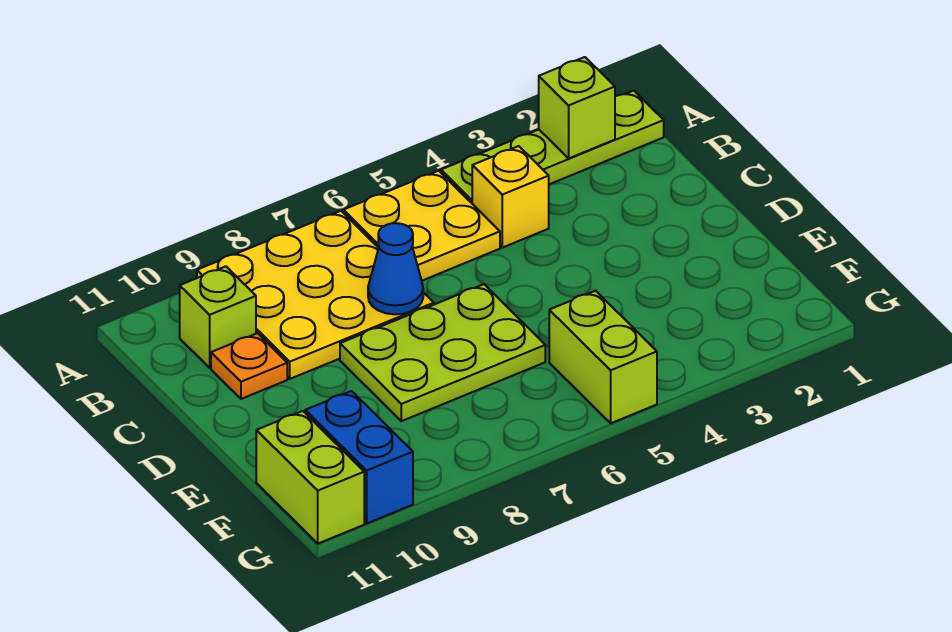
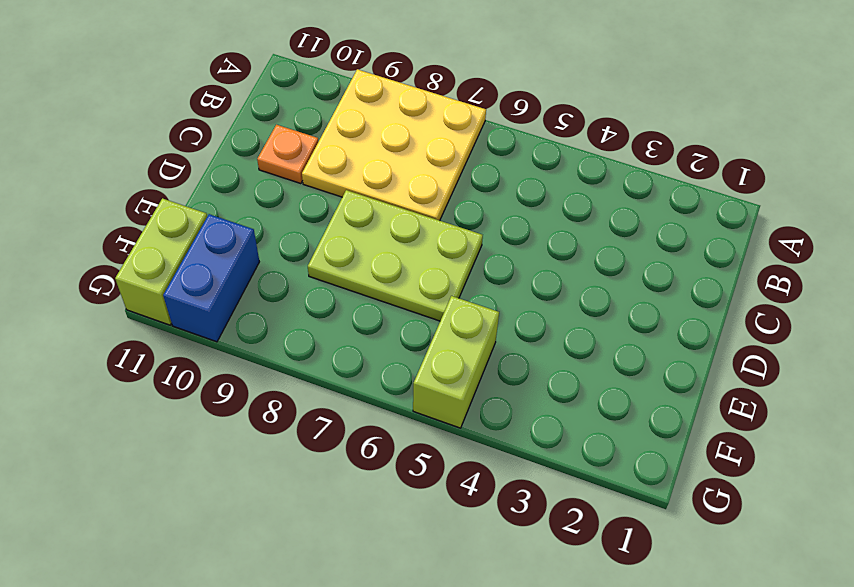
none -> lime plate A1:A4 level 1
none -> yellow plate A5:B6 level 1
none -> yellow brick B4 level 1

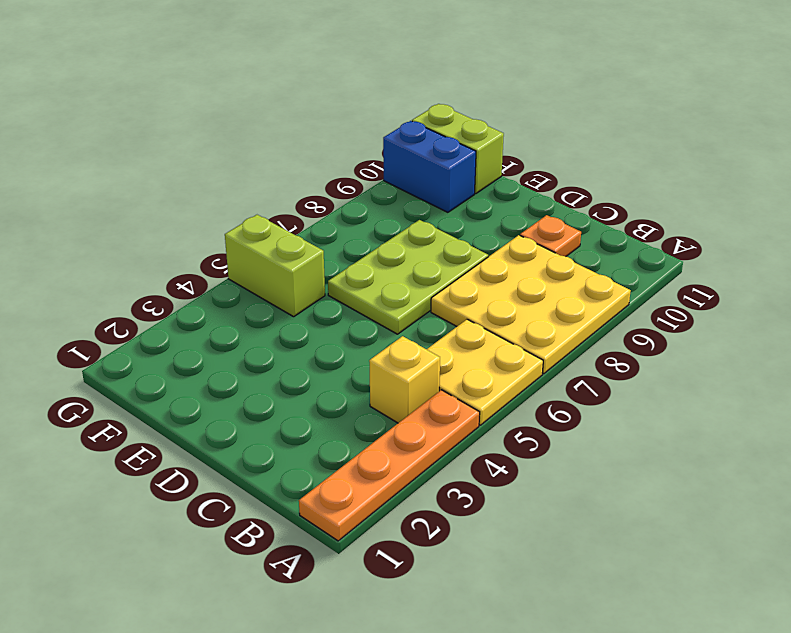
orange plate A1:A4 level 1 -> lime plate A1:A4 level 1
none -> lime brick B10 level 1
none -> lime brick A2 level 2
none -> blue cone C7 level 2

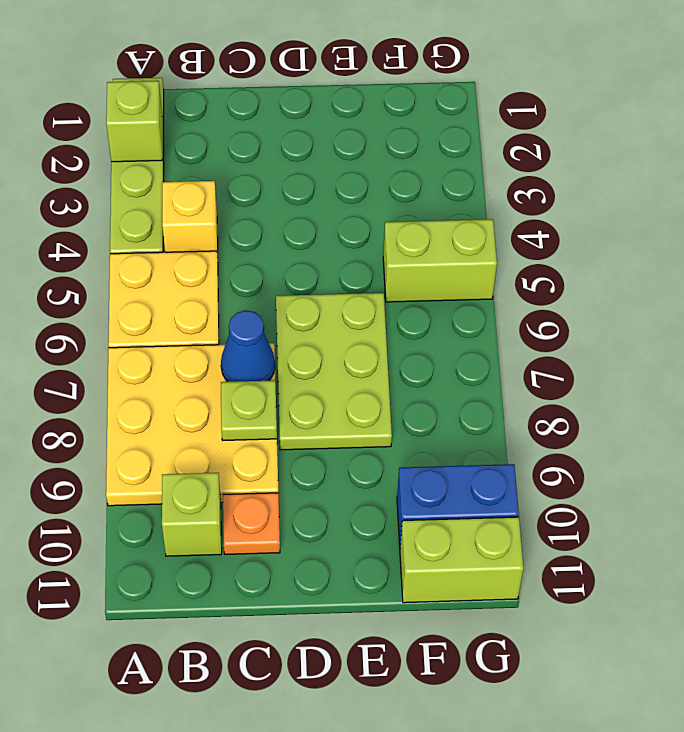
lime plate C8 level 2 -> none

